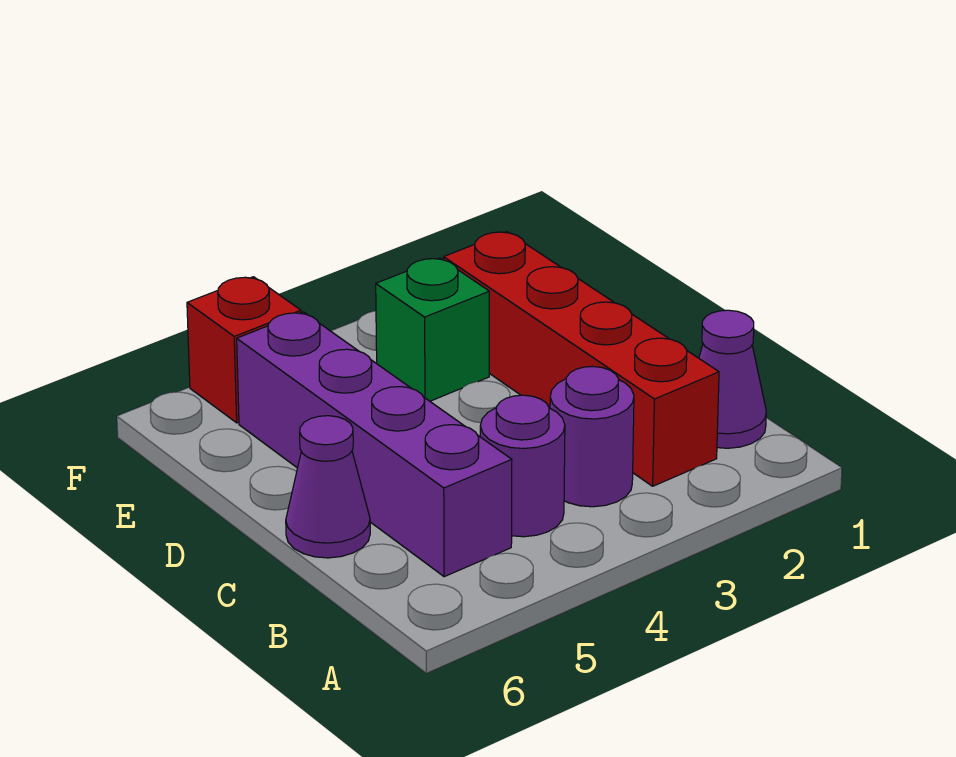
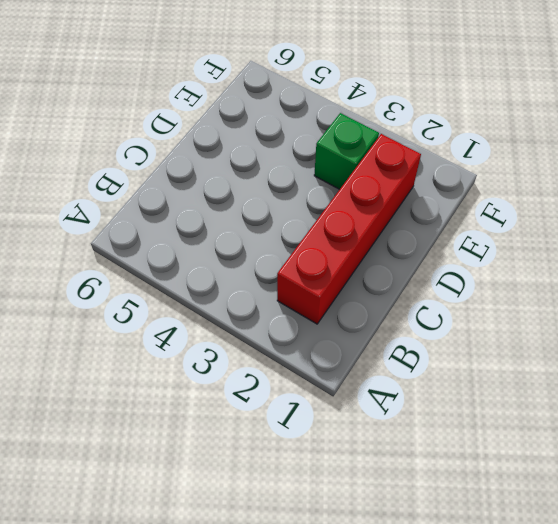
none -> purple cone B1 level 1
none -> purple round brick B3 level 1

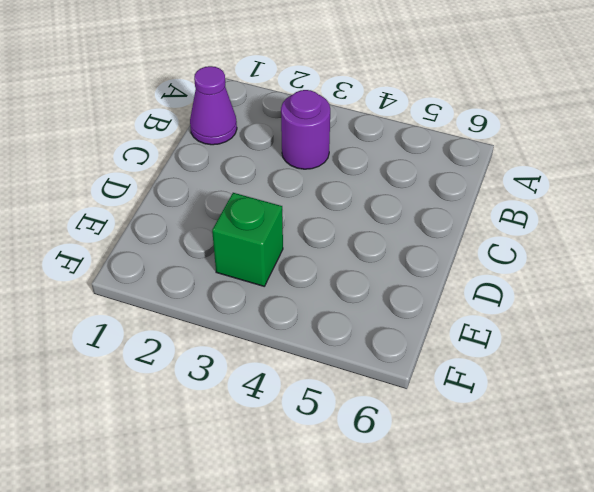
none -> red brick B2:E2 level 1
none -> purple round brick B4 level 1

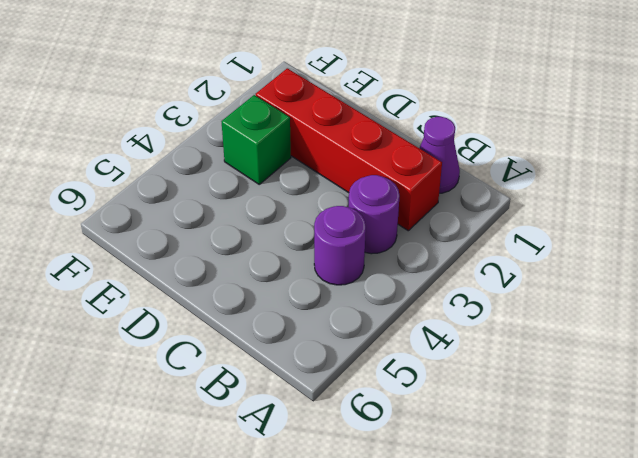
none -> purple brick B5:E5 level 1
none -> purple cone C6 level 1

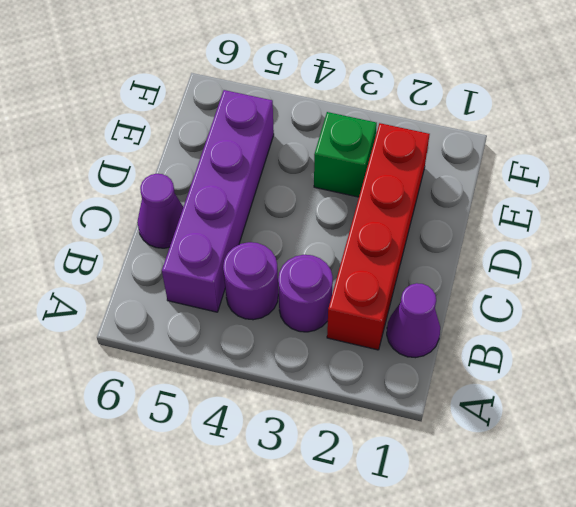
none -> red brick F5 level 1

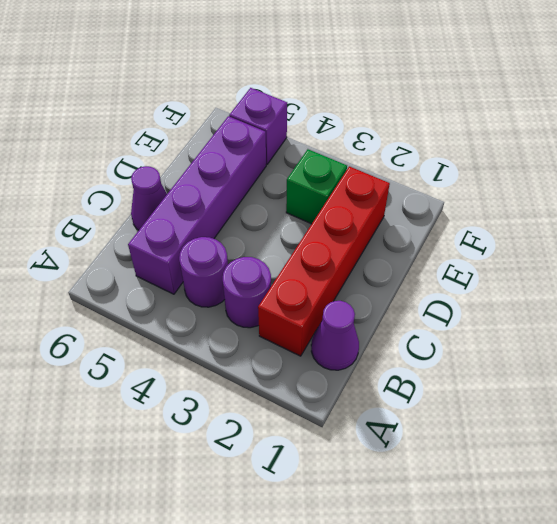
purple brick F5 level 1 -> red brick F5 level 1

